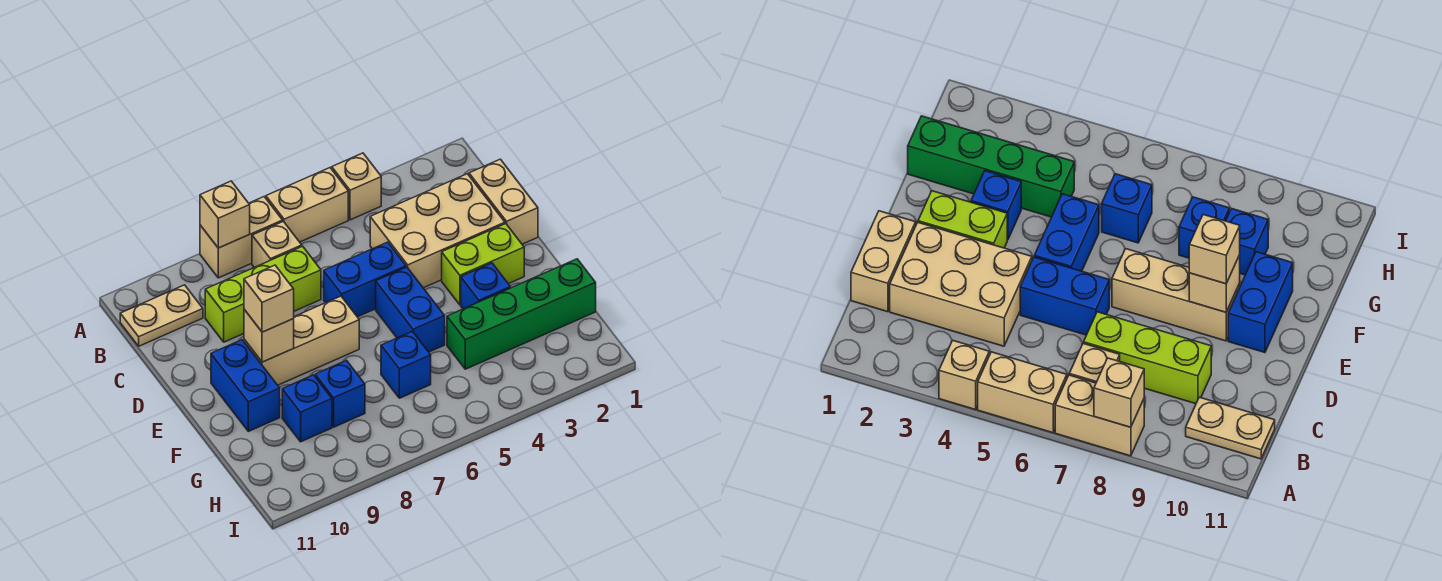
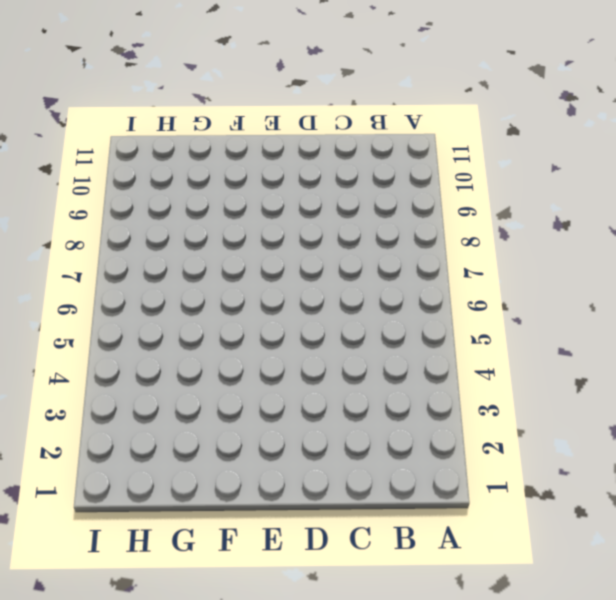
none -> tan brick A4 level 1
none -> tan brick A5:A6 level 1
none -> tan brick A7:A8 level 1

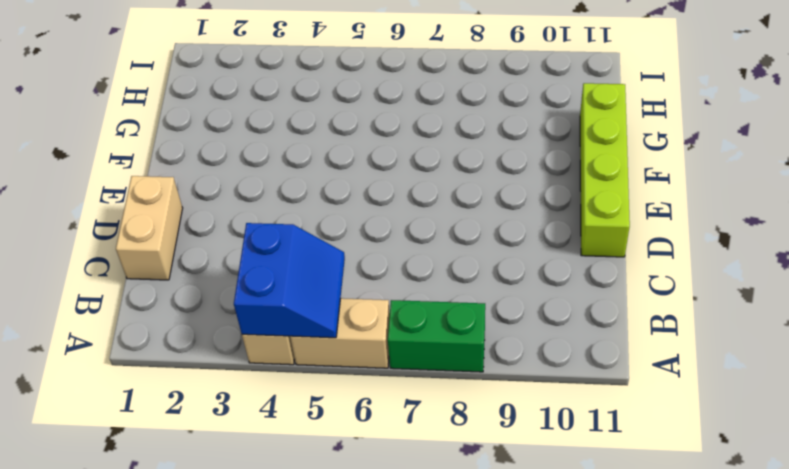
blue slope A4:B5 level 2 top 4 -> none
green brick A7:A8 level 1 -> tan brick A7:A8 level 1
lime brick D11:G11 level 1 -> none
none -> tan brick B7 level 1
none -> tan plate B10:B11 level 1
none -> tan brick C2:D4 level 1

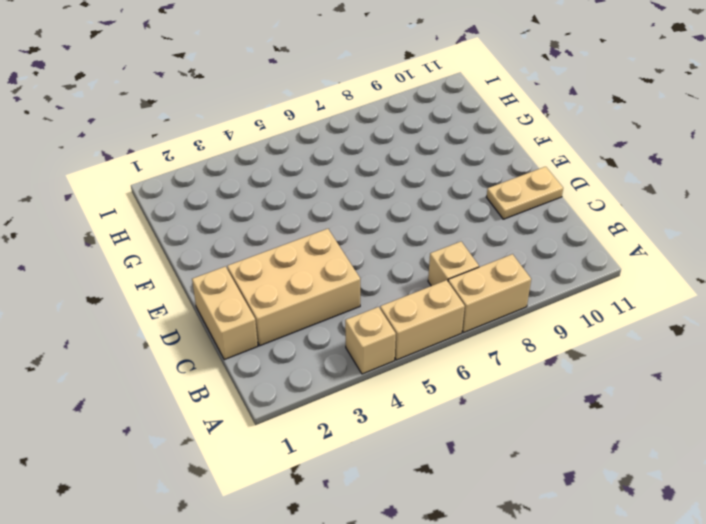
tan plate D10:D11 level 1 -> tan plate B10:B11 level 1
none -> lime brick C7:C9 level 1
none -> blue brick D5:D6 level 1
none -> lime brick E2:E3 level 1

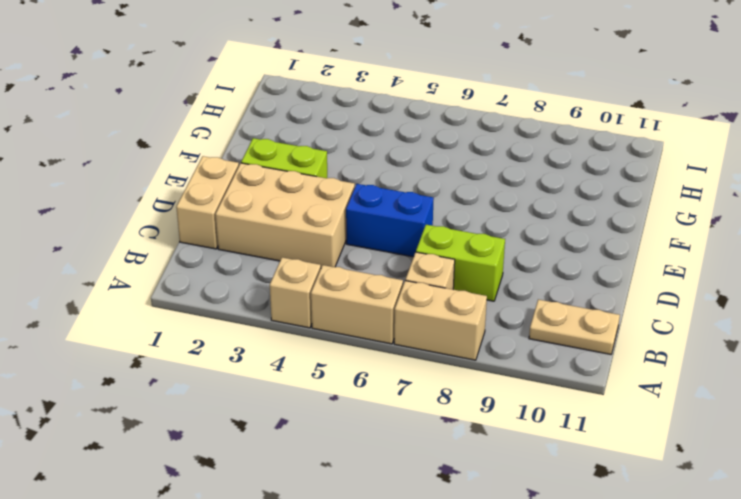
lime brick C7:C8 level 1 -> lime brick C7:C9 level 1
none -> blue brick E5:F5 level 1
none -> tan brick E7:E9 level 1
none -> blue brick E10:F10 level 1

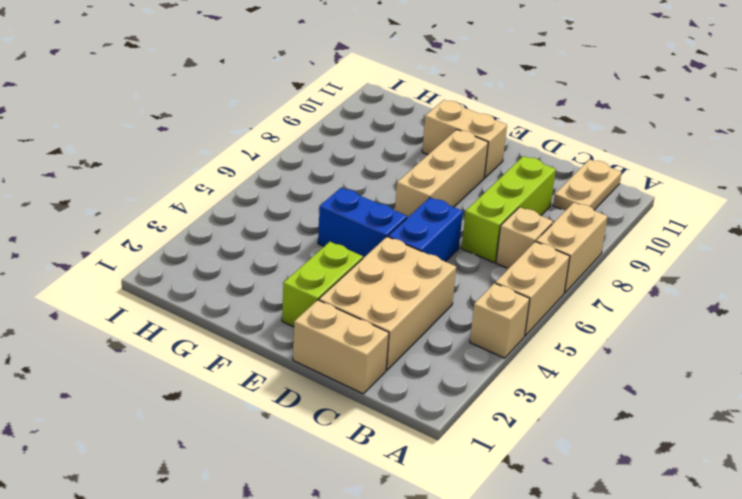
tan brick E10:F10 level 1 -> blue brick E10:F10 level 1
none -> blue brick F3 level 1
none -> green brick G1:G4 level 1
none -> blue brick G6 level 1

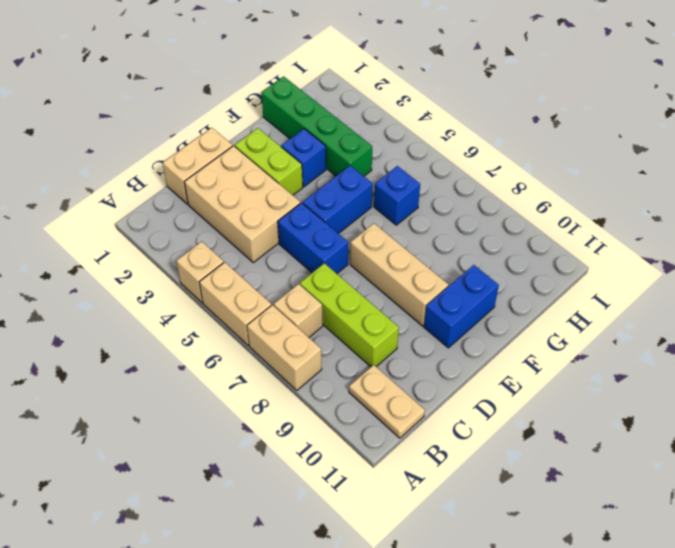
none -> blue brick G8 level 1
none -> blue brick G9 level 1
none -> tan brick A8 level 2

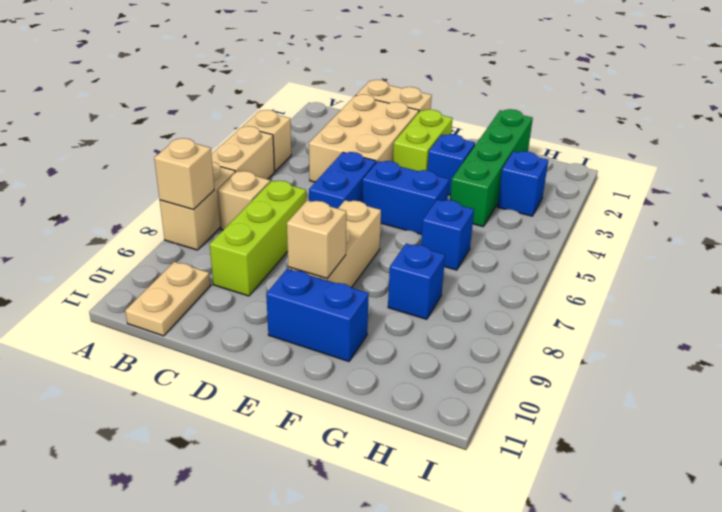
blue brick H3 level 1 -> blue brick G9 level 1
none -> tan brick E9 level 3

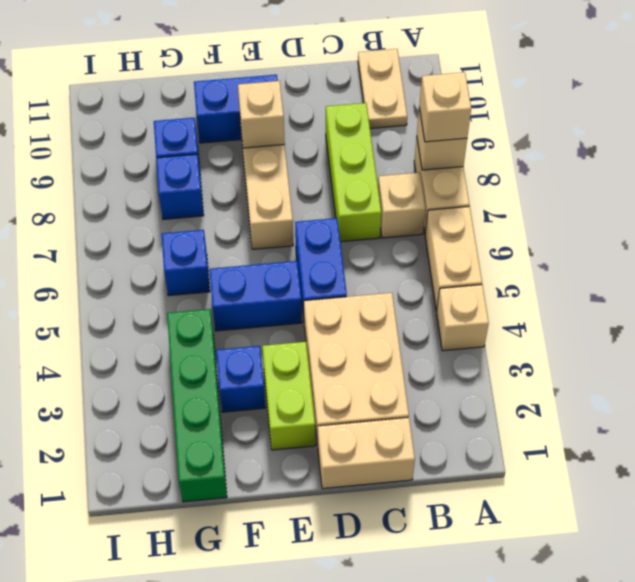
tan brick A8 level 3 -> tan brick E9 level 3

